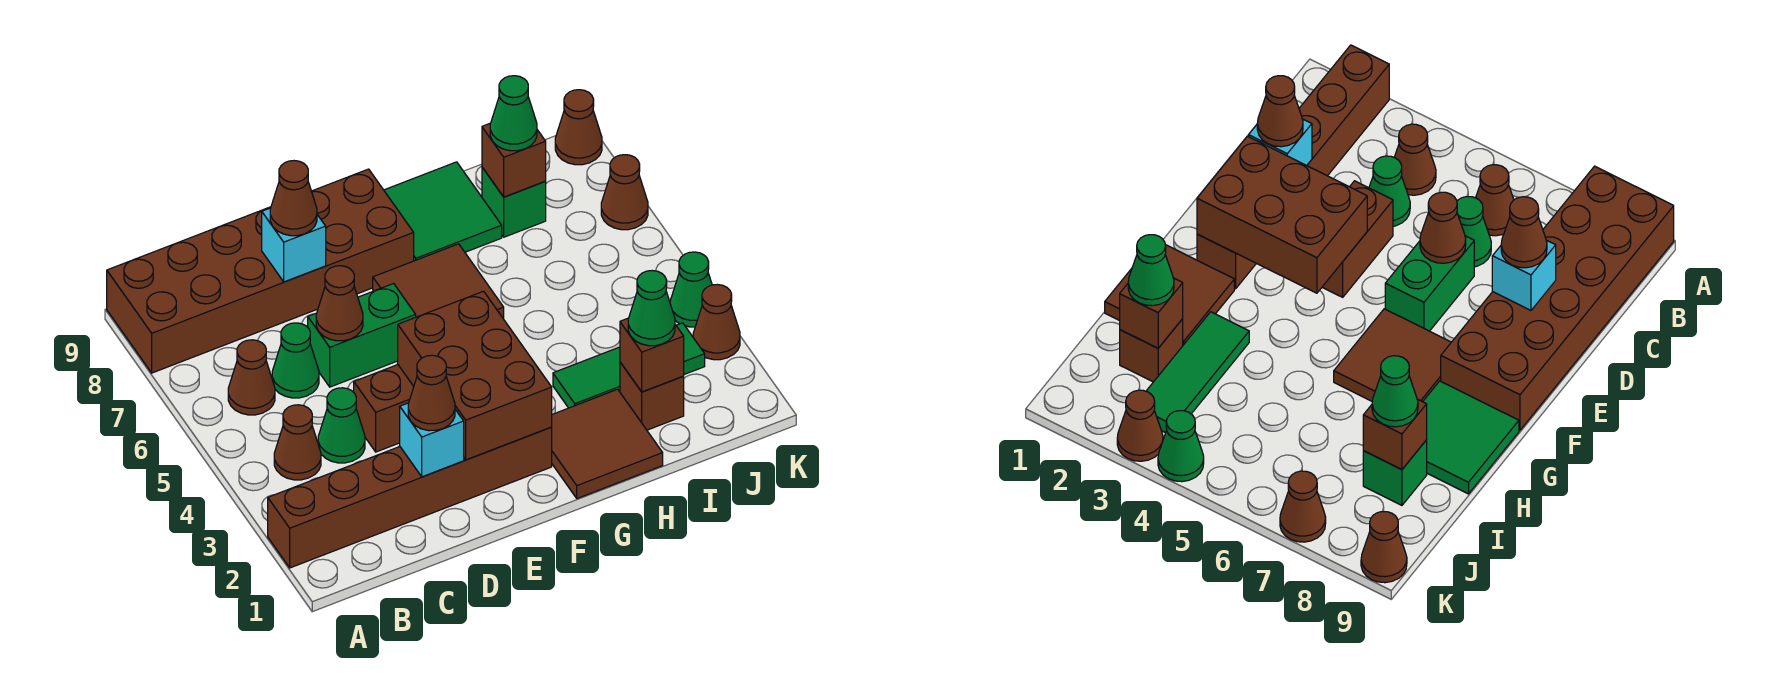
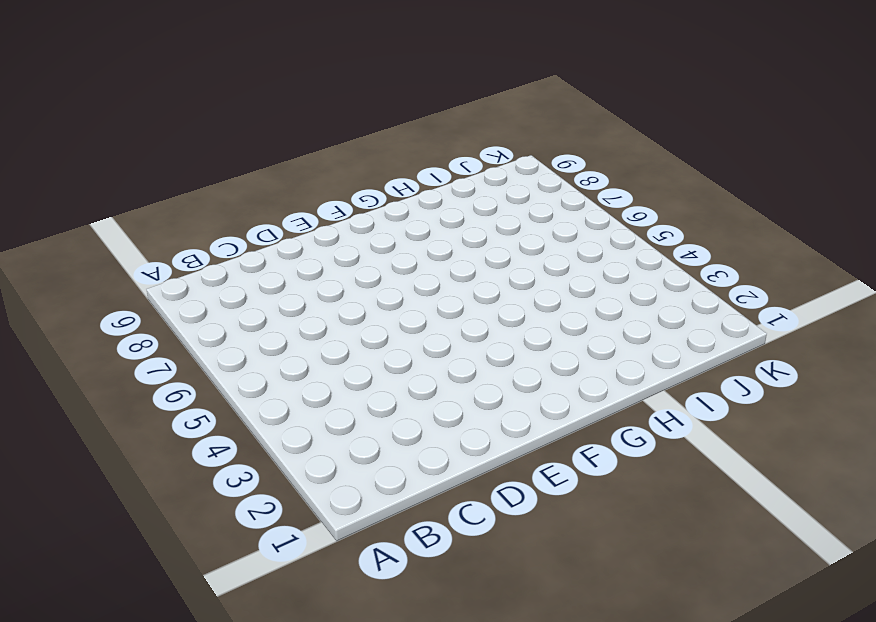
none -> brown brick A2:F2 level 1
none -> brown brick A8:F9 level 1
none -> brown cone B4 level 1

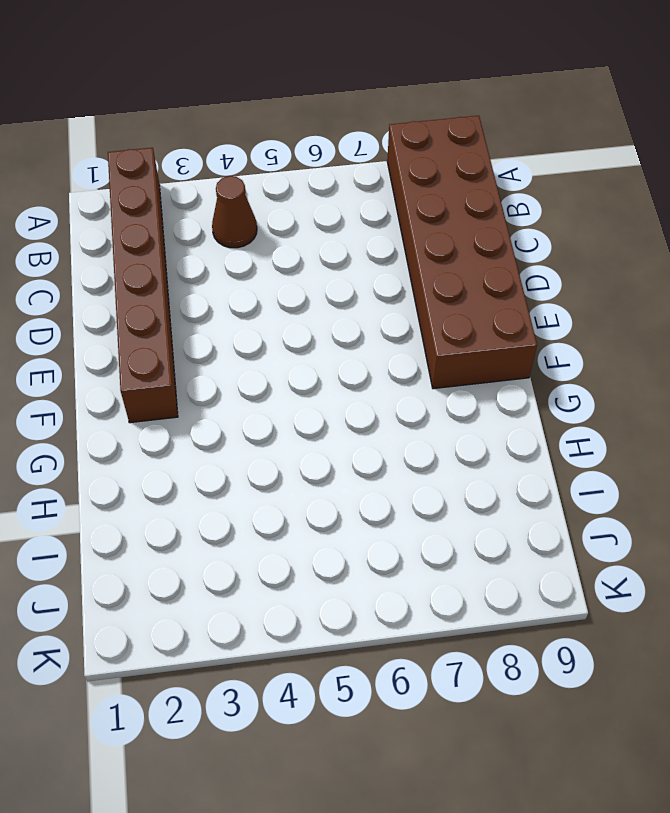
none -> brown cone B6 level 1
none -> green cone C4 level 1
none -> green cone C6 level 1

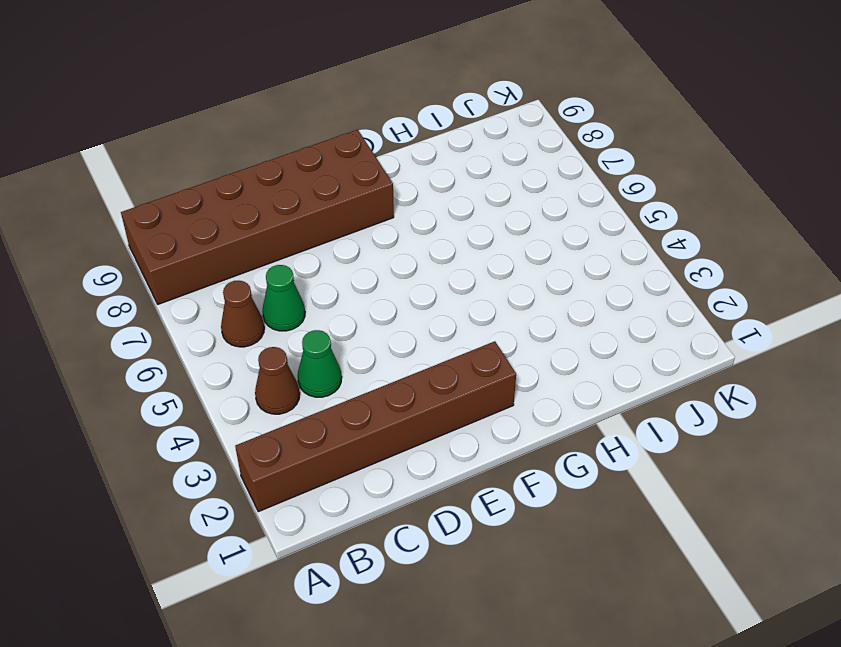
none -> brown brick D4:E4 level 1
none -> green brick D6:E6 level 1
none -> brown tile F6:G7 level 1

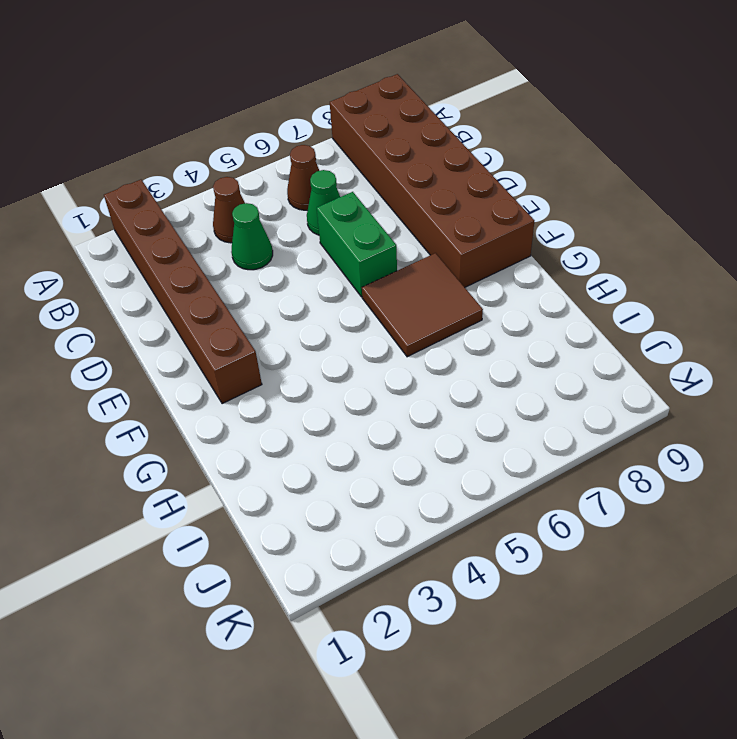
none -> brown brick D4:E4 level 1
none -> brown tile G1:H2 level 1
none -> green tile G8:H9 level 1

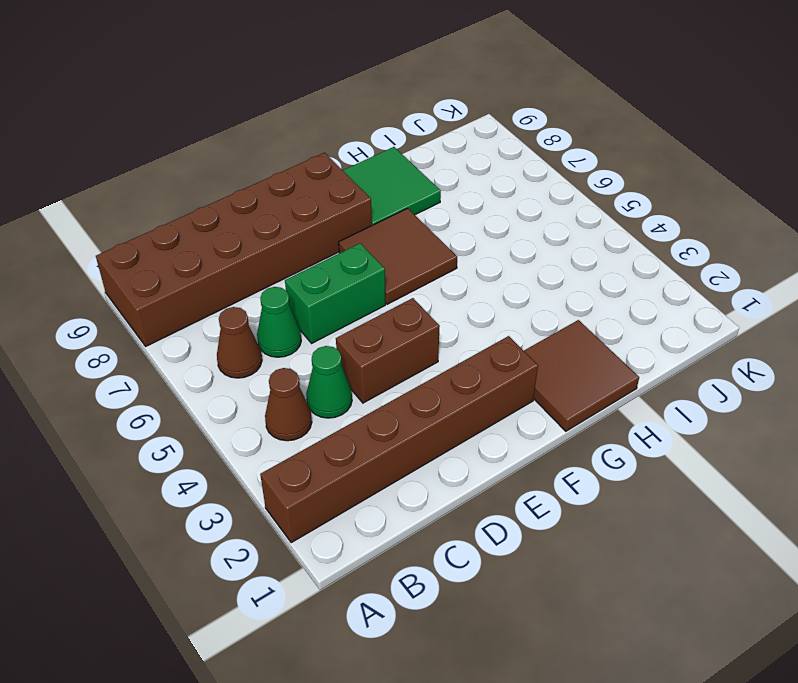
none -> green tile H3:J3 level 1
none -> brown brick I2 level 1
none -> green brick I8 level 1

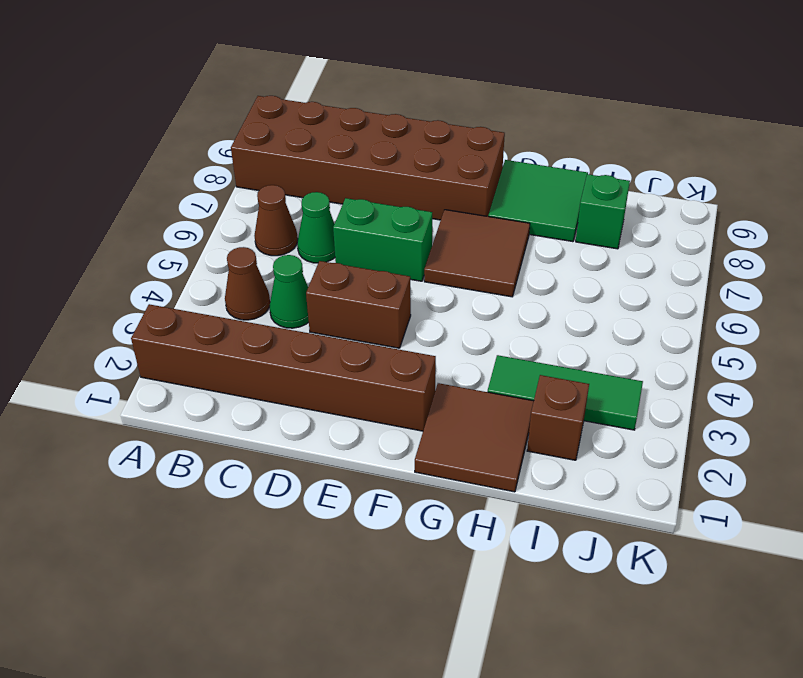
none -> brown cone K3 level 1
none -> green cone K4 level 1
none -> brown cone K7 level 1

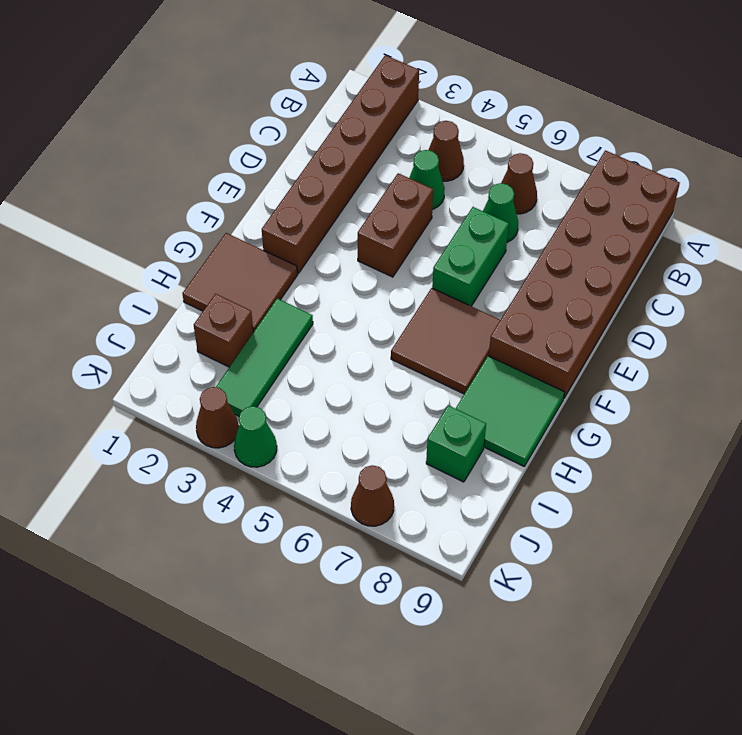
none -> brown cone K9 level 1
none -> cyan brick D2 level 2
none -> brown cone D6 level 2

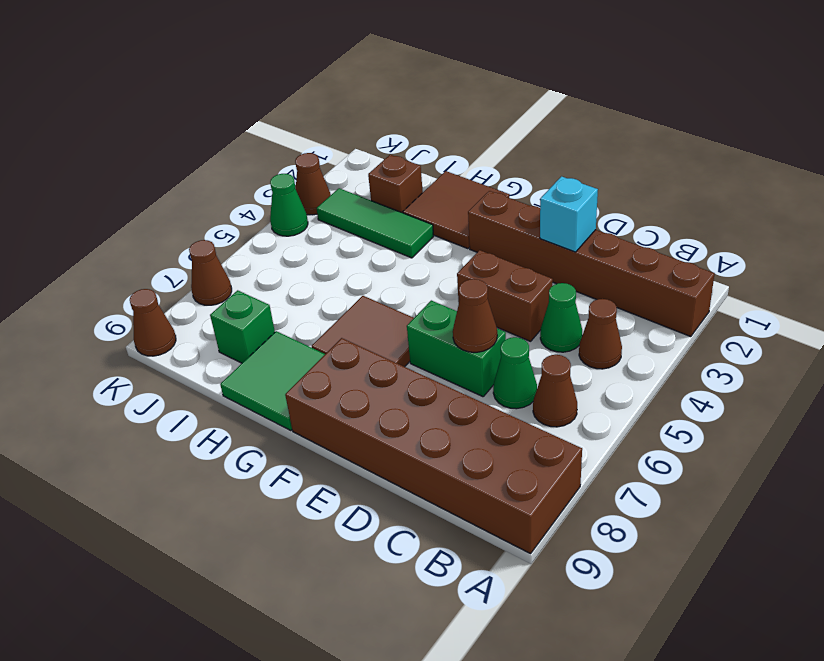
none -> cyan brick D8 level 2
none -> brown brick E2:F4 level 2
none -> brown brick I2 level 2

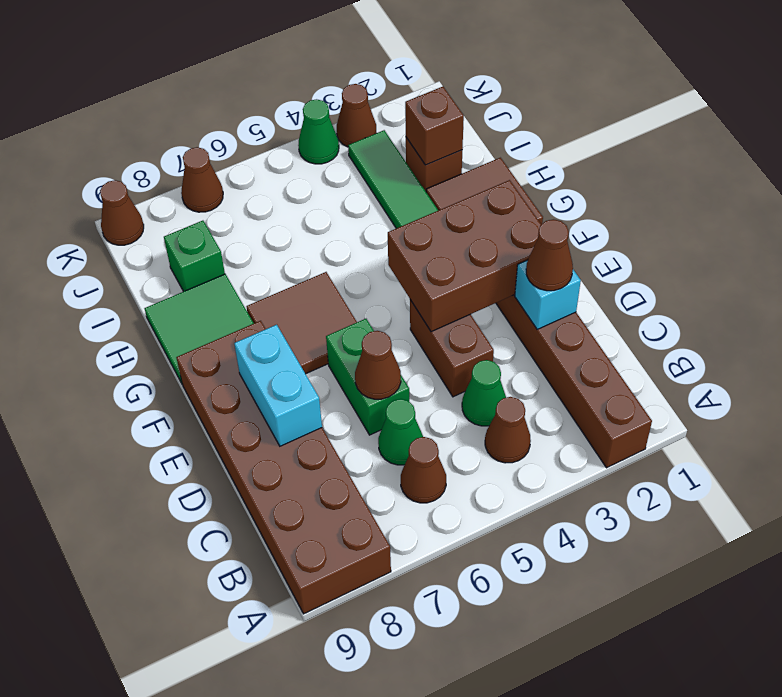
cyan brick D8:E8 level 2 -> cyan brick D8 level 2
none -> brown brick I8 level 2
none -> brown cone D8 level 3
none -> green cone I2 level 3

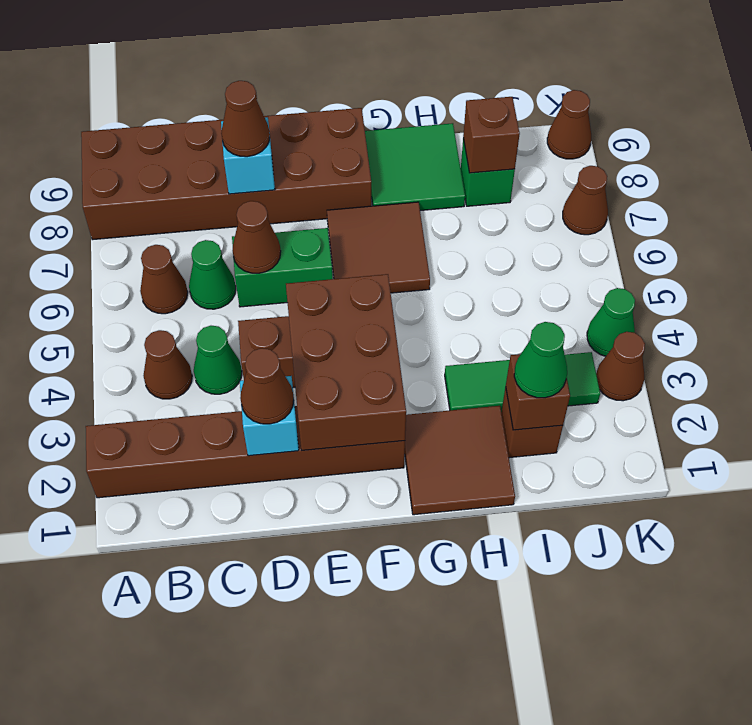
none -> green cone I8 level 3

